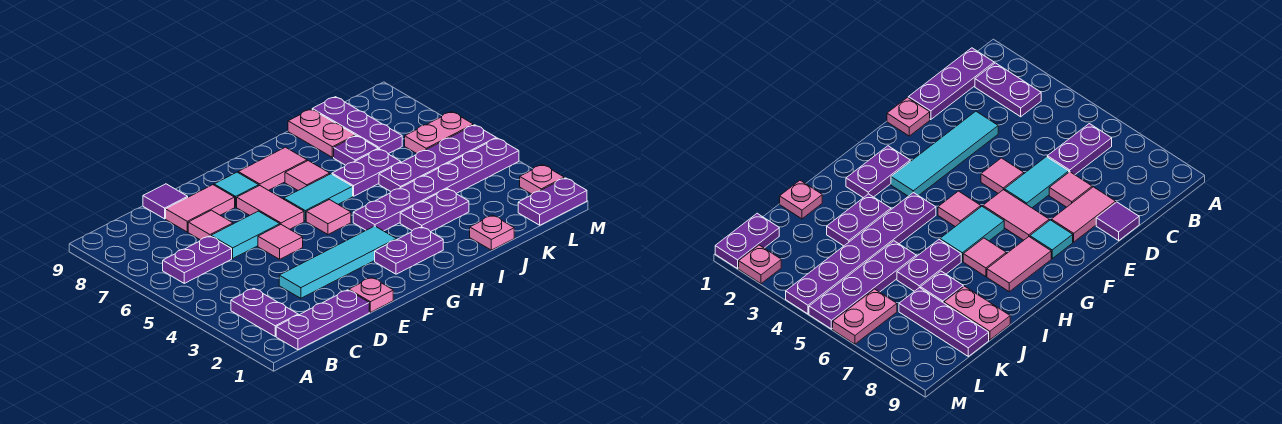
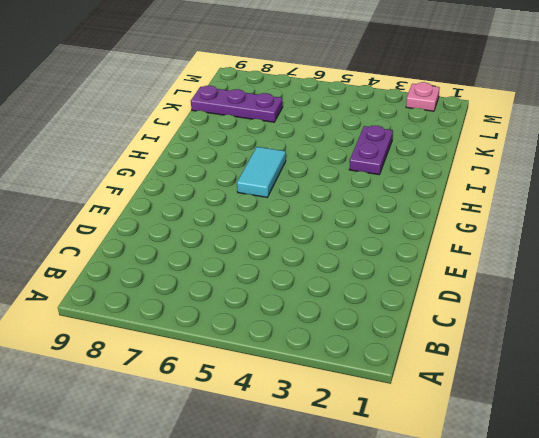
none -> purple plate B1:D1 level 1
none -> purple plate B2:B3 level 1
none -> purple plate B6:C6 level 1

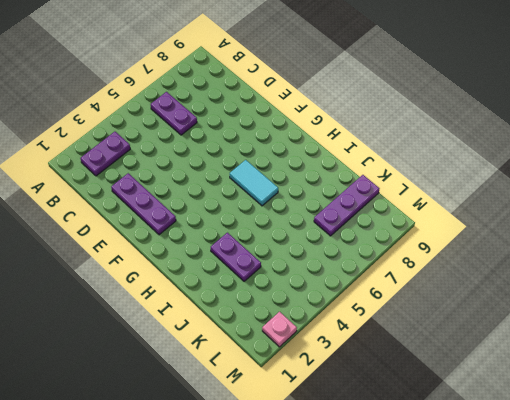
purple plate D2:F2 level 1 -> purple plate B1:D1 level 1
none -> cyan tile D3:G3 level 1
none -> cyan tile D6:E6 level 1
none -> pink tile D7 level 1

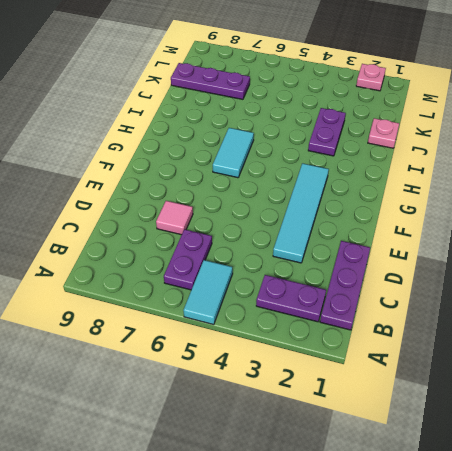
cyan tile A5:B5 level 1 -> cyan tile D6:E6 level 1
none -> pink tile D8:E8 level 1
none -> purple tile D9 level 1
none -> pink plate E1 level 1

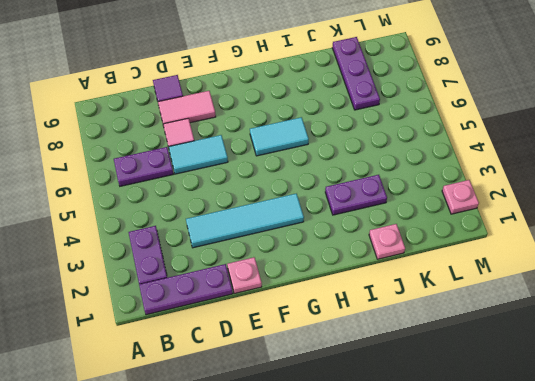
none -> pink tile E5 level 1
none -> pink tile F6:F7 level 1
none -> cyan tile F8 level 1

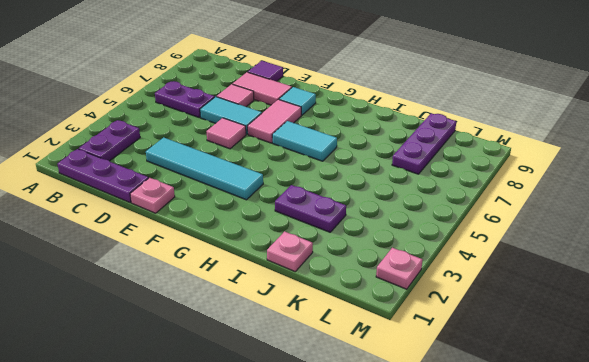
none -> purple plate G2:H2 level 1
none -> pink tile G5 level 1
none -> pink tile G8:H8 level 1

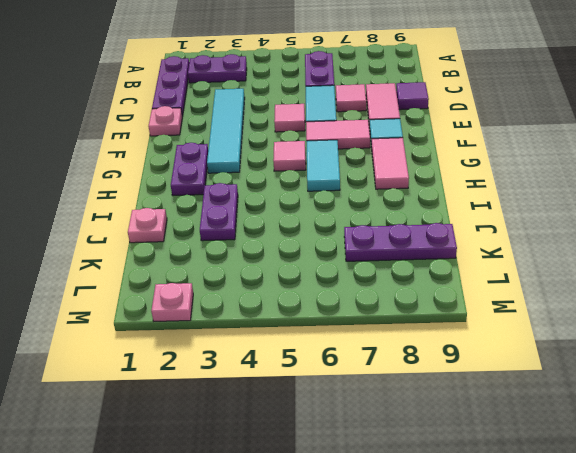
none -> purple plate H4:M4 level 1
none -> pink tile H7 level 1
none -> purple plate I6:J6 level 1

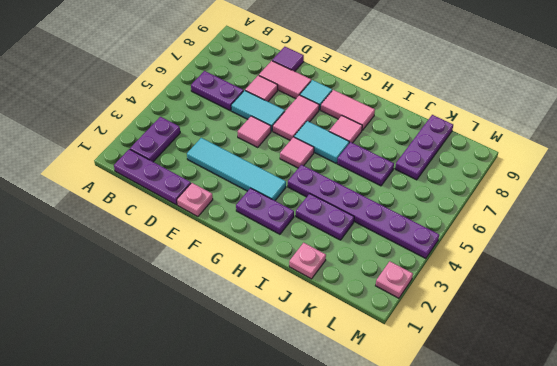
none -> purple plate J5:M5 level 1
none -> purple plate J7 level 1
none -> pink plate J8:J9 level 1

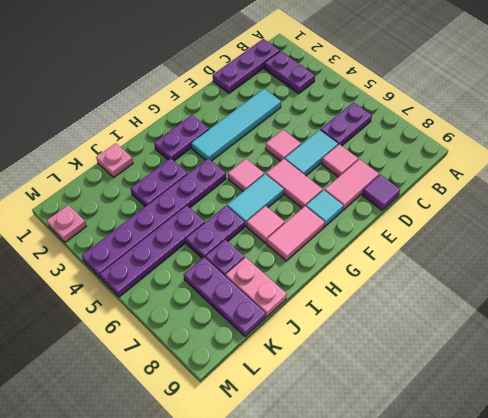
none -> pink plate E1 level 1
none -> purple plate L1:M1 level 1
none -> pink plate L6:M6 level 1

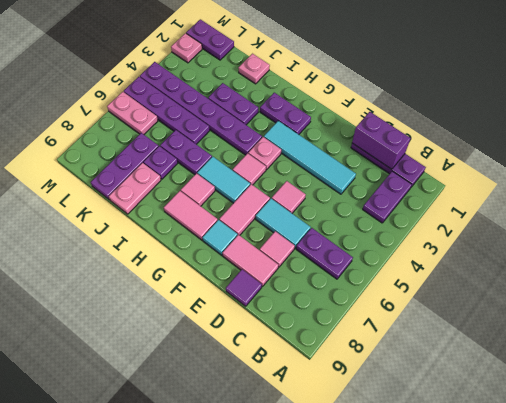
purple brick C1:D1 level 2 -> none
pink plate G4 level 1 -> pink plate E1 level 1

